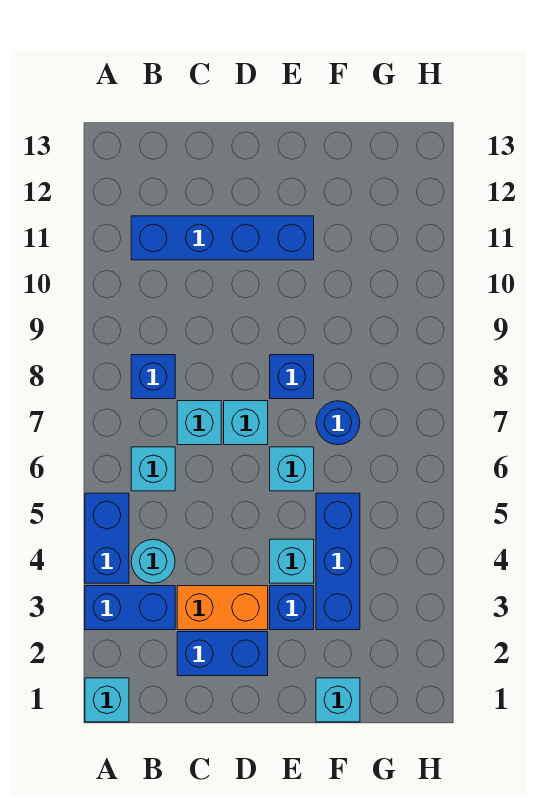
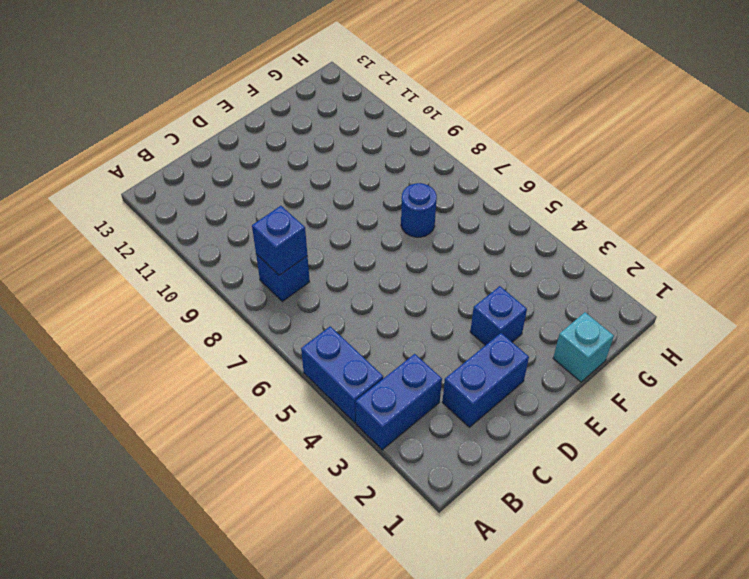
blue brick B8 level 2 -> blue brick E8 level 1
none -> cyan brick A1 level 1
none -> cyan round brick B4 level 1
none -> cyan brick B6 level 1

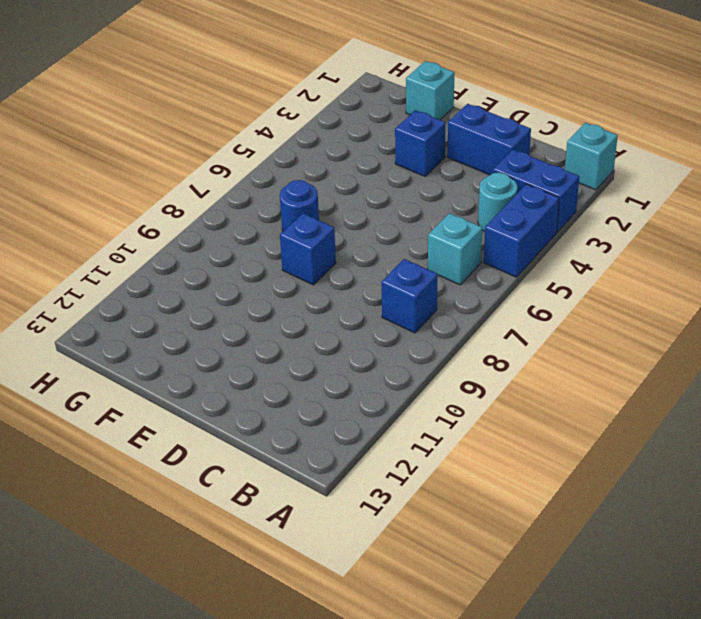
none -> blue brick B11:E11 level 1
none -> orange brick C3:D3 level 1
none -> cyan brick C7 level 1

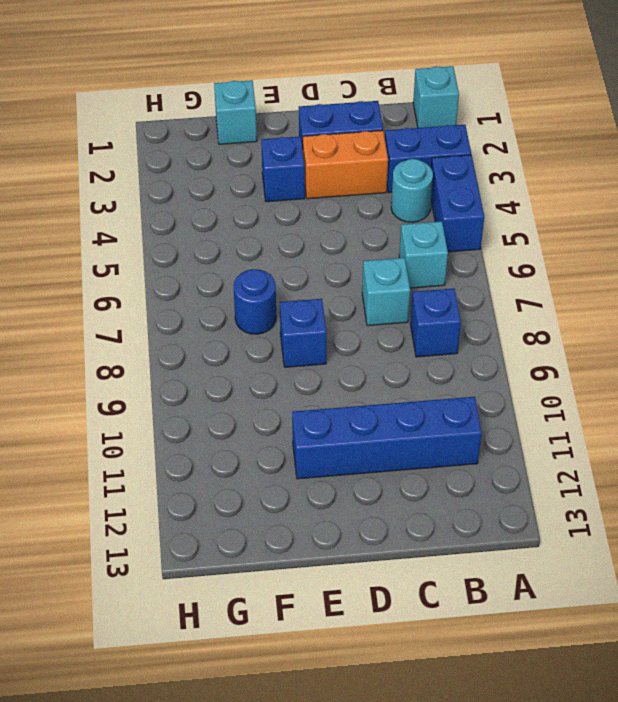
none -> cyan brick D7 level 1
none -> cyan brick E4 level 1
none -> cyan brick E6 level 1

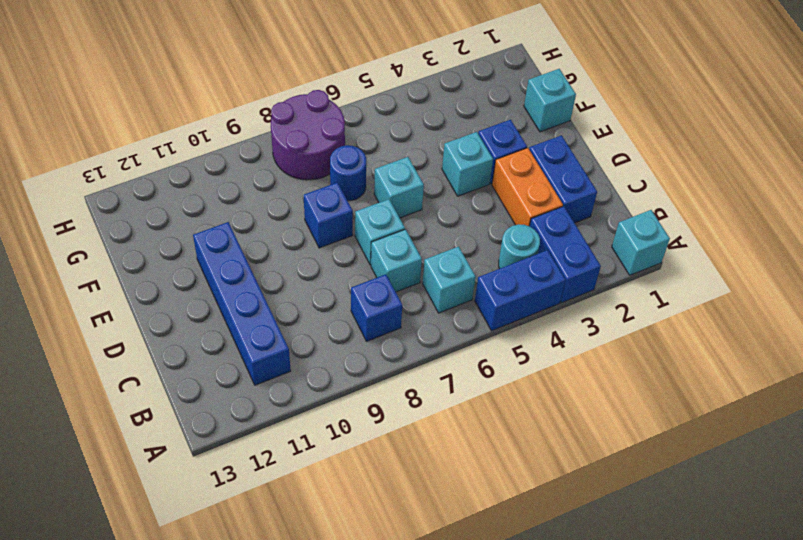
purple round brick G7:H8 level 1 -> none
none -> blue brick F3:F5 level 1

